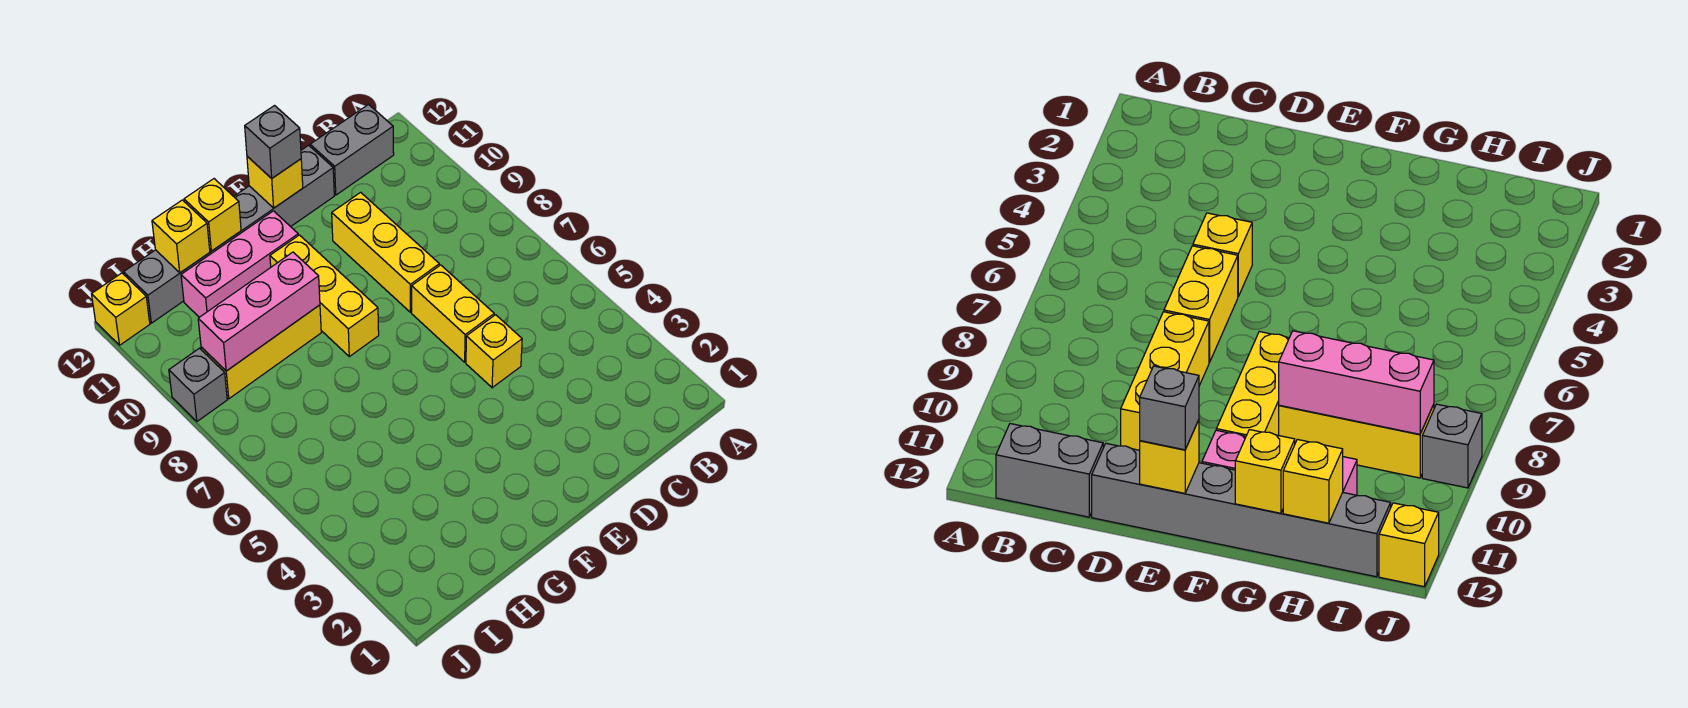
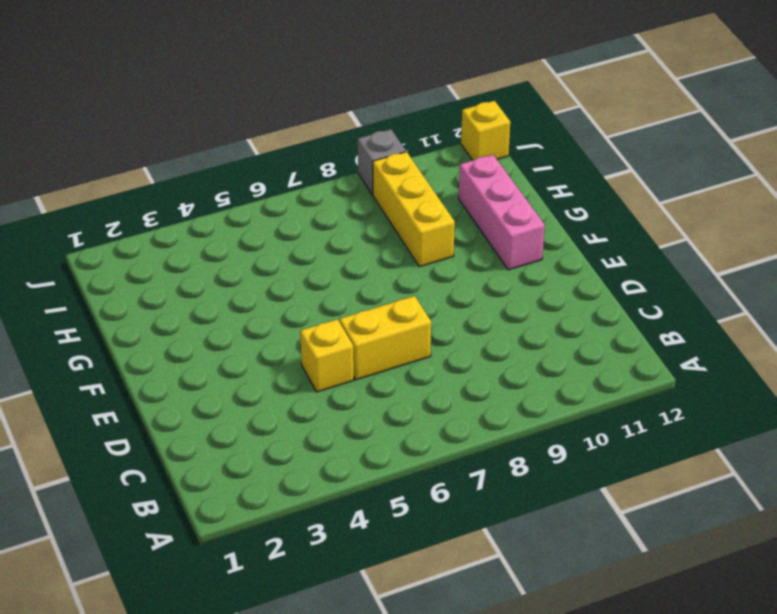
none -> grey brick B12:C12 level 1
none -> yellow brick D8:D10 level 1
none -> grey brick D12:I12 level 1

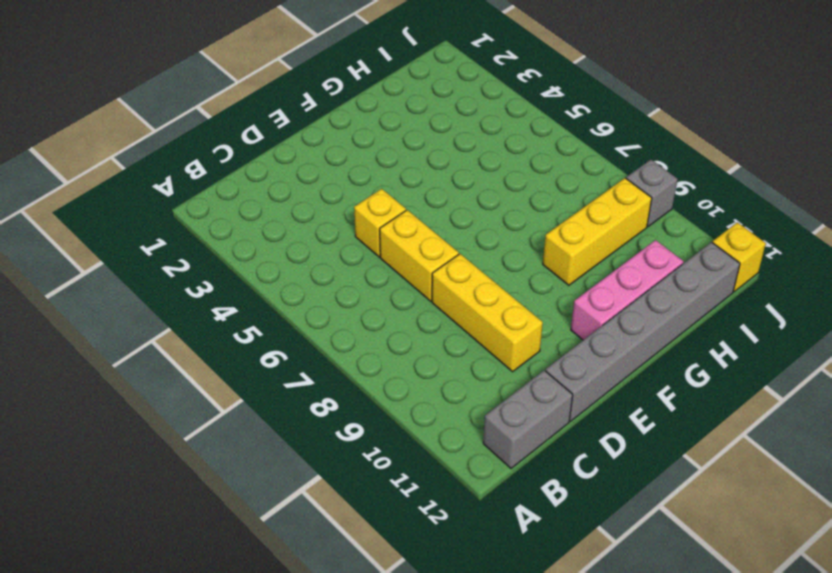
none -> yellow brick F8:F10 level 1
none -> yellow brick E12 level 2
none -> pink brick G9:I9 level 2

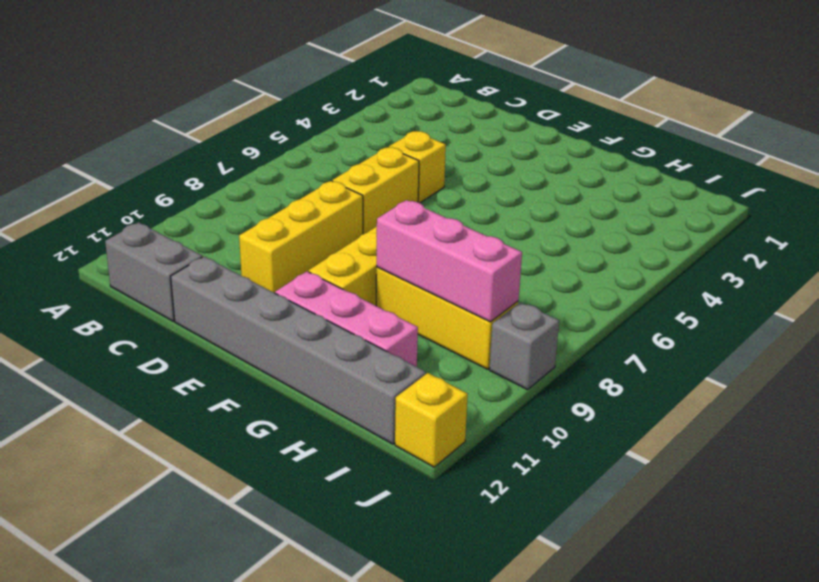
none -> yellow brick E12 level 2
none -> yellow brick G12 level 2
none -> yellow brick H12 level 2

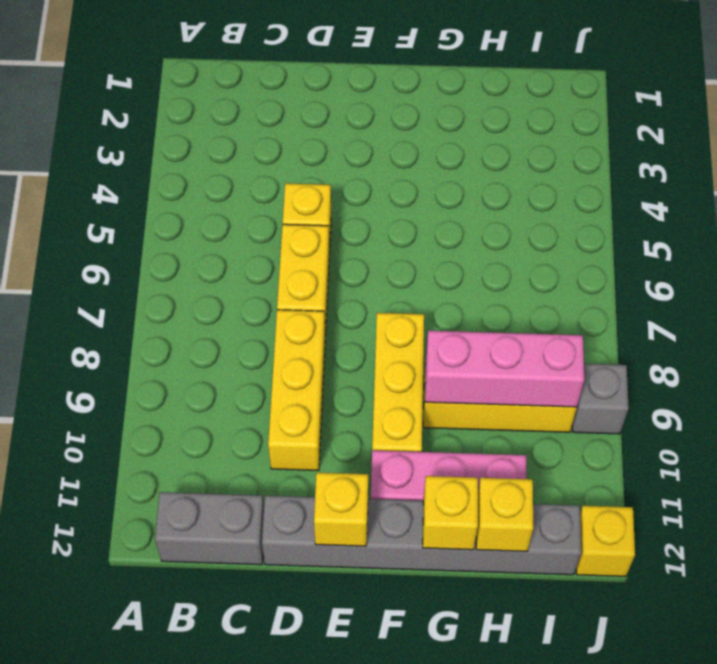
none -> grey brick E12 level 3

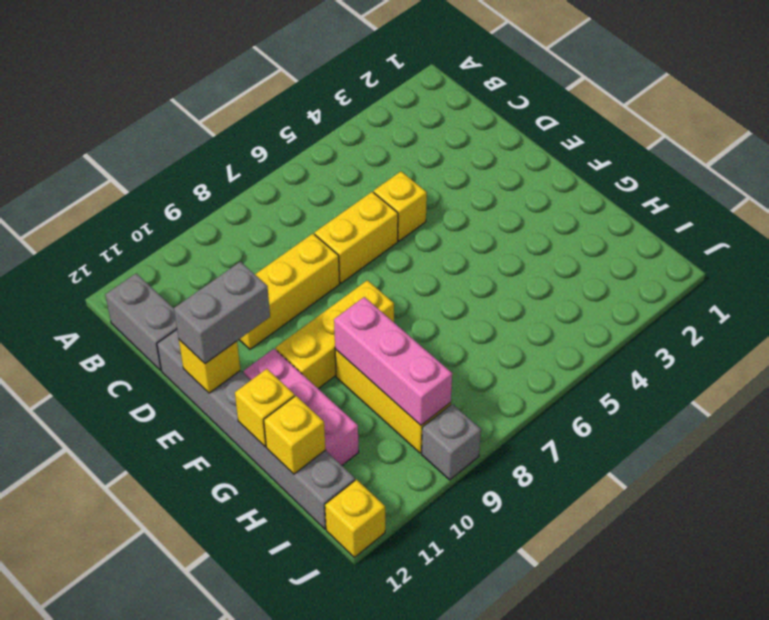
grey brick E11:E12 level 3 -> grey brick E12 level 3

